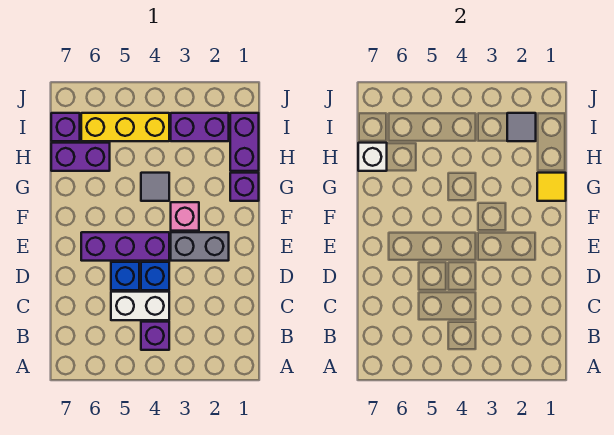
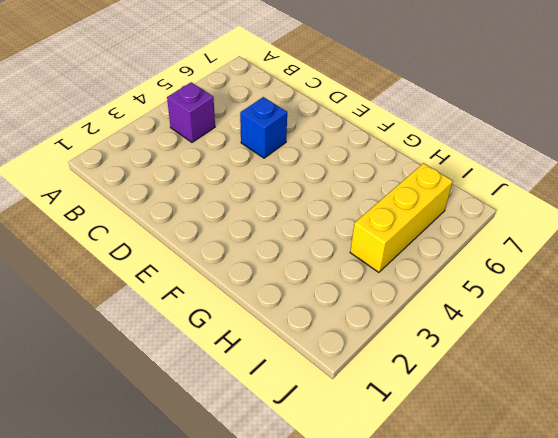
none -> white brick C4:C5 level 1
none -> blue brick D4 level 1
none -> grey brick E2:E3 level 1

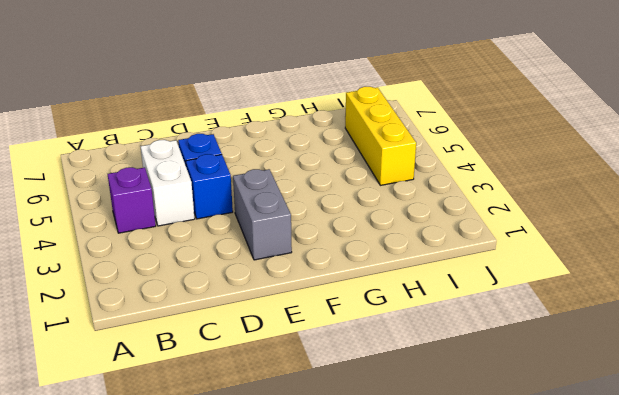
none -> purple brick E4:E6 level 1
none -> pink brick F3 level 1
none -> purple brick G1 level 1

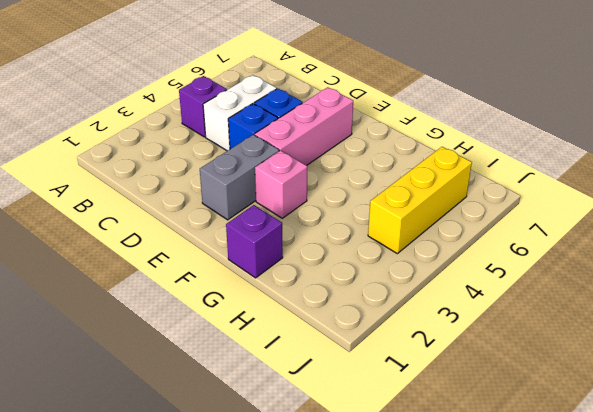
pink brick E4:E6 level 1 -> purple brick E4:E6 level 1
none -> grey tile G4 level 1
none -> purple brick H1:I1 level 1
none -> purple brick H6:H7 level 1

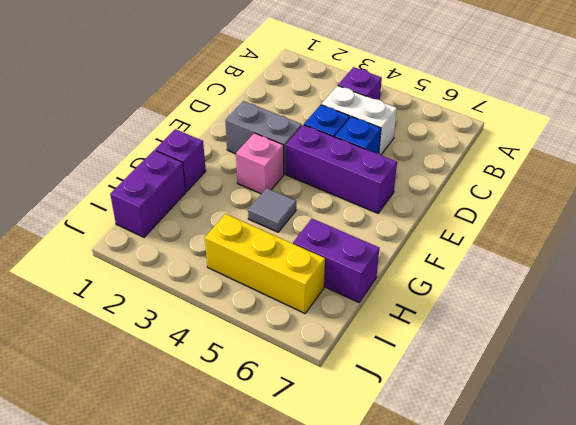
none -> purple brick I2:I3 level 1
none -> purple brick I7 level 1
none -> yellow tile G1 level 2

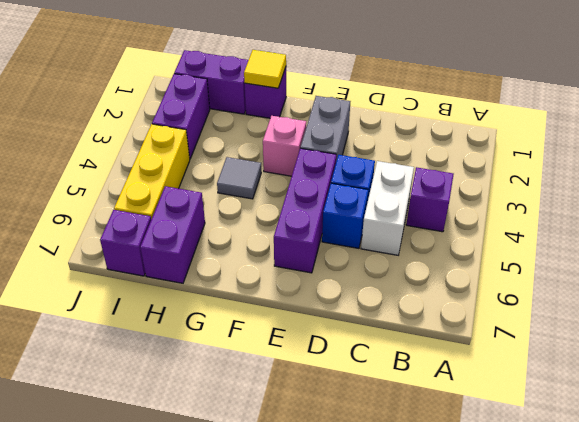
none -> white brick H7 level 2
none -> grey tile I2 level 2

